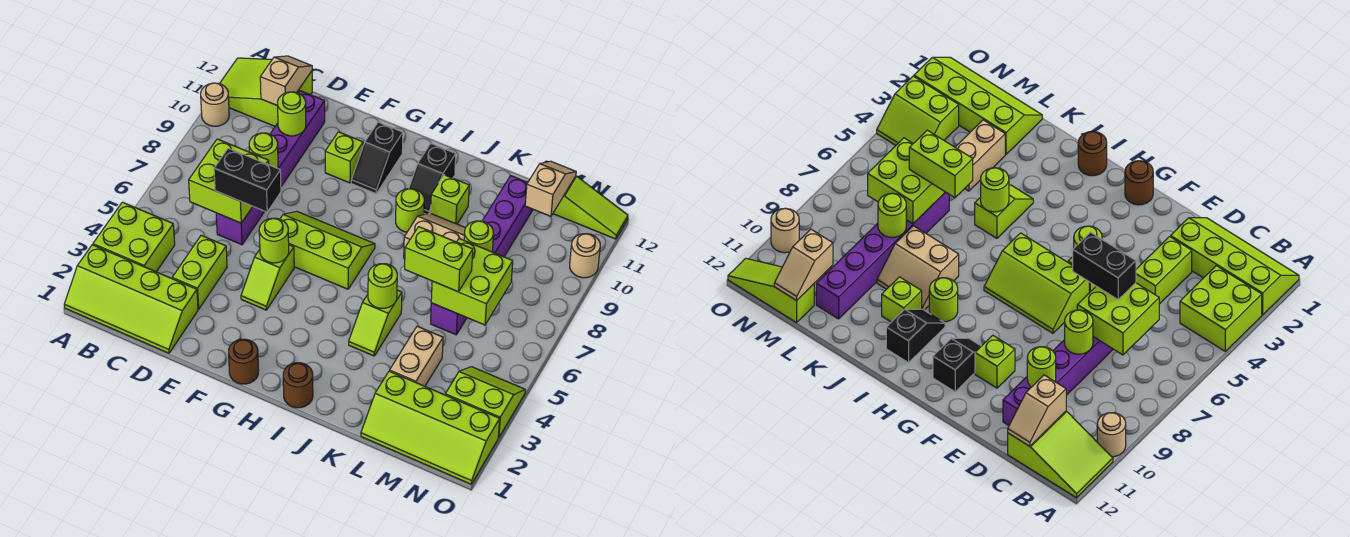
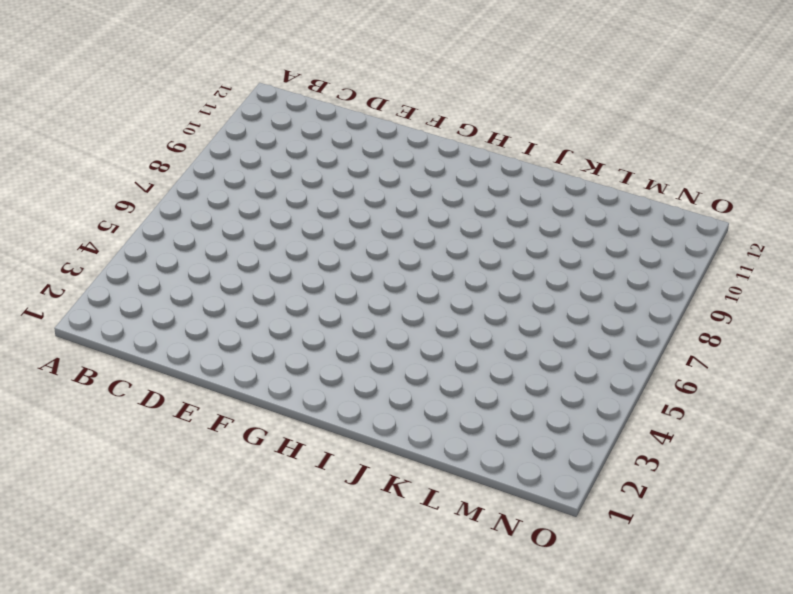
none -> lime slope A1:D2 level 1 top 2
none -> lime brick A3:B4 level 1
none -> tan round brick A10 level 1
none -> lime slope A11:C12 level 1 top C

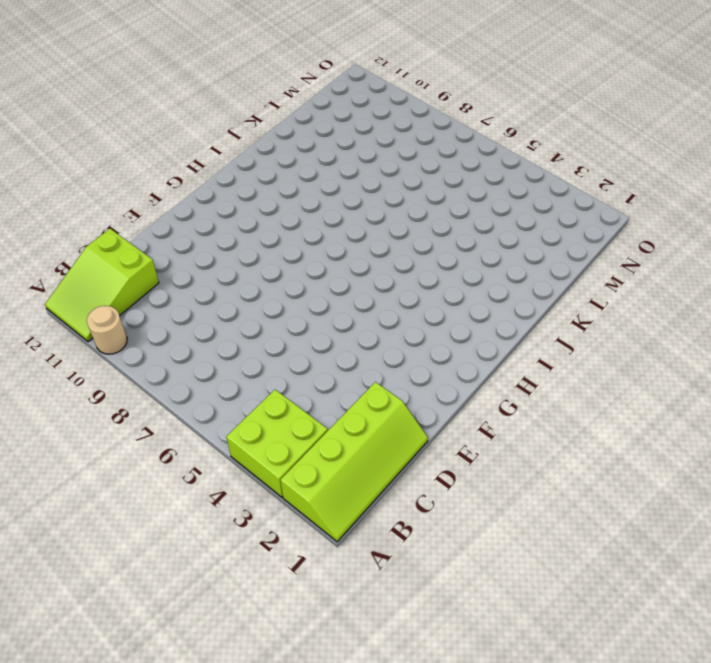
none -> lime brick D3:D4 level 1
none -> purple brick D6:D11 level 1
none -> lime slope F4:F5 level 1 top 5
none -> lime slope F6:H7 level 1 top 6

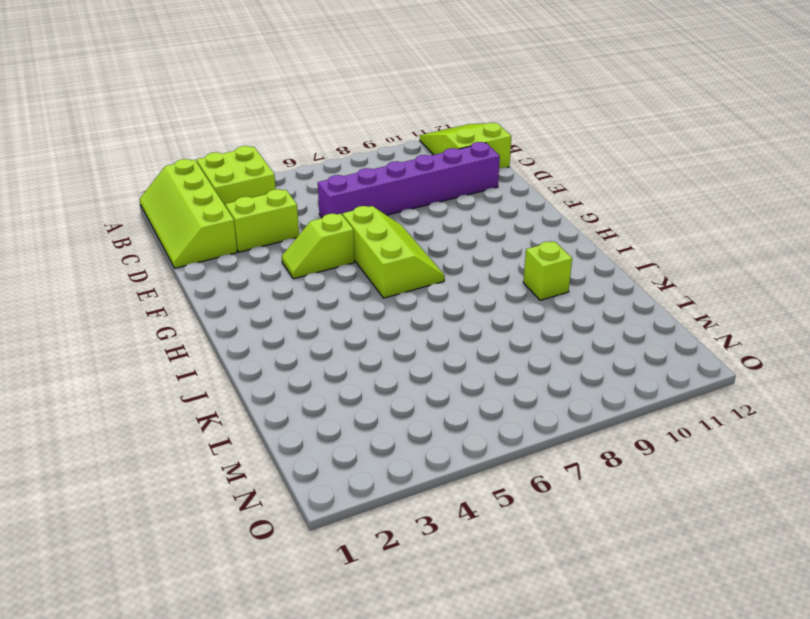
none -> tan round brick A10 level 1
none -> lime brick F10 level 1
none -> brown round brick G1 level 1
none -> black slope G10:G11 level 1 top 11

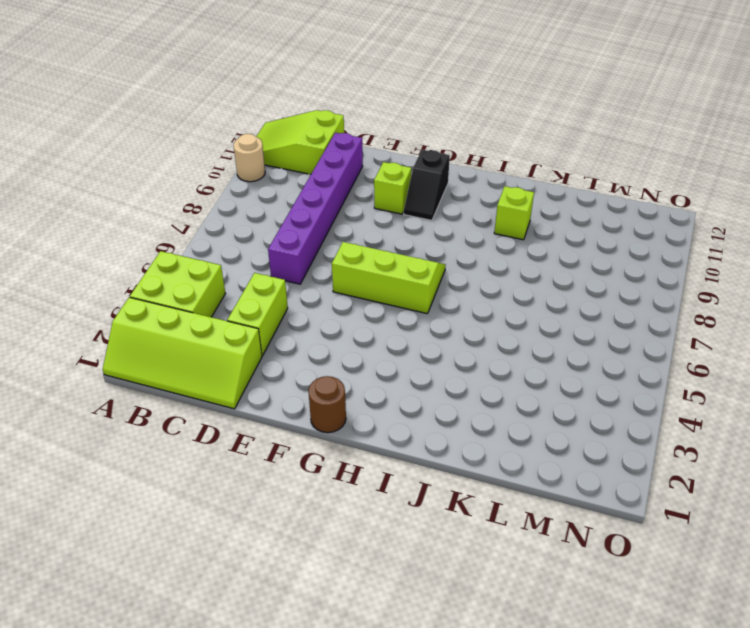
none -> lime slope F4:F5 level 1 top 5
none -> brown round brick I1 level 1
none -> lime round brick I9 level 1
none -> black slope I10:I11 level 1 top 11

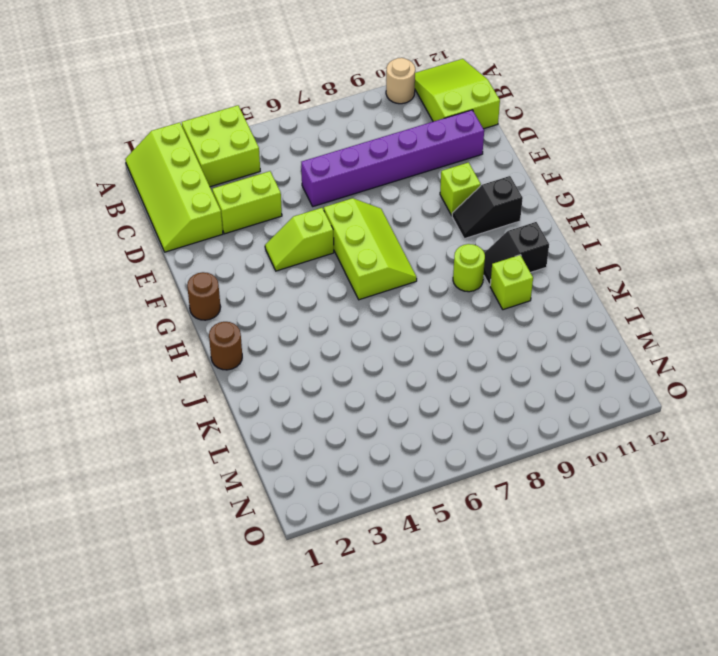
none -> lime slope J4:J5 level 1 top 5
none -> tan slope J8:K9 level 1 top 8
none -> lime slope L1:O2 level 1 top 2
none -> tan brick L3:L4 level 1

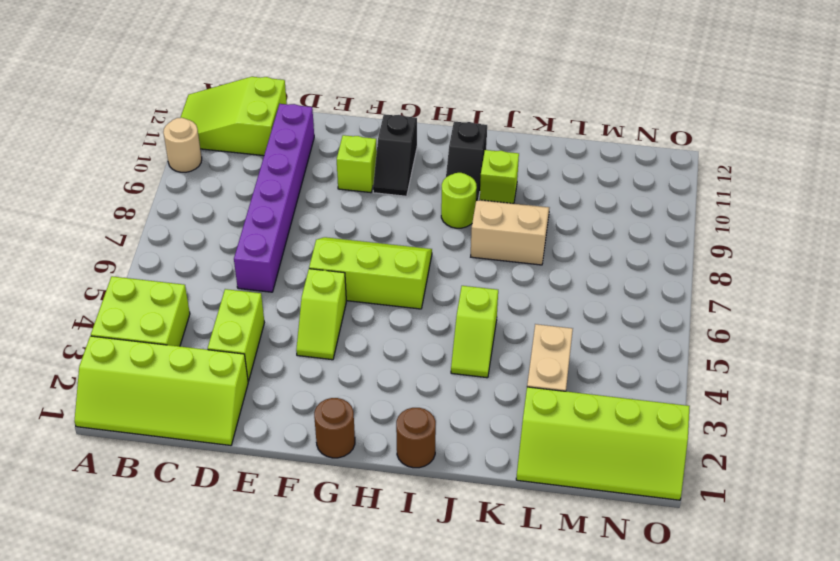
none -> purple brick L6:L11 level 1
none -> lime slope M12:O12 level 1 top M
none -> lime slope N3:O4 level 1 top 3
none -> tan round brick O10 level 1

